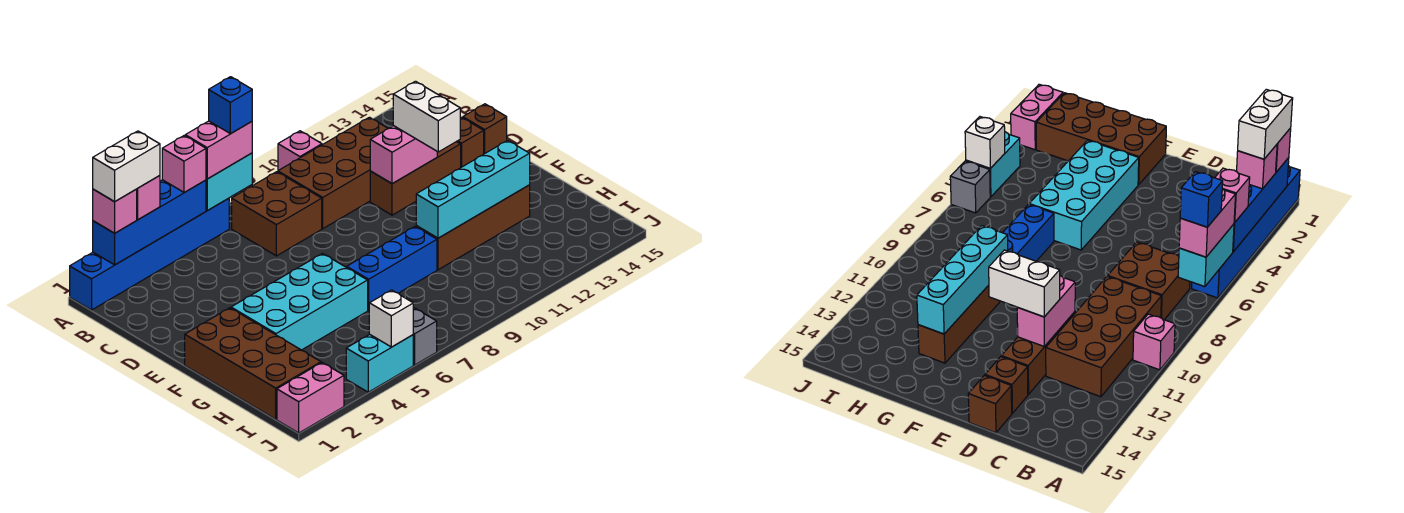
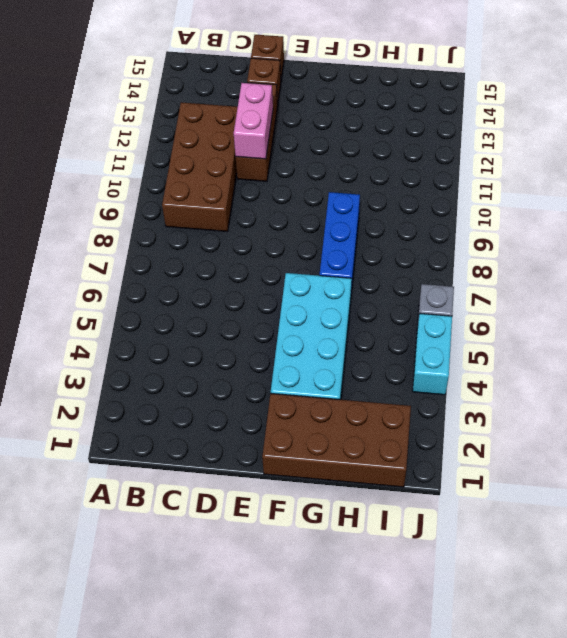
none -> blue brick A1:A6 level 1
none -> pink brick A10 level 1
none -> brown brick B7:C8 level 1

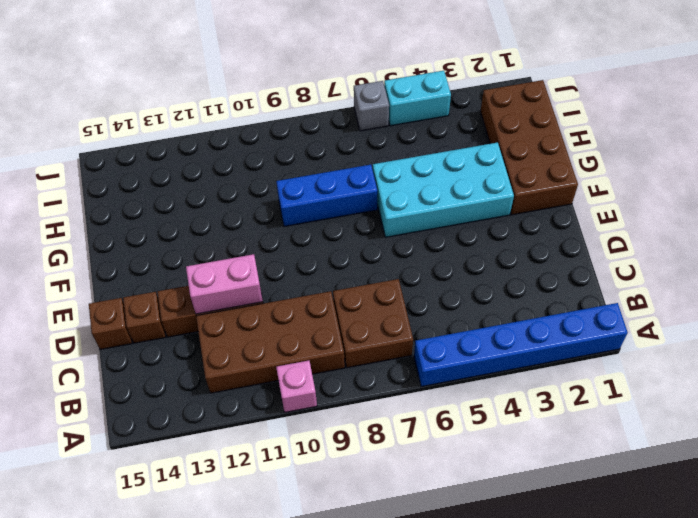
none -> brown brick G10:G13 level 1
none -> pink brick J1:J2 level 1
none -> blue brick A2:A5 level 2

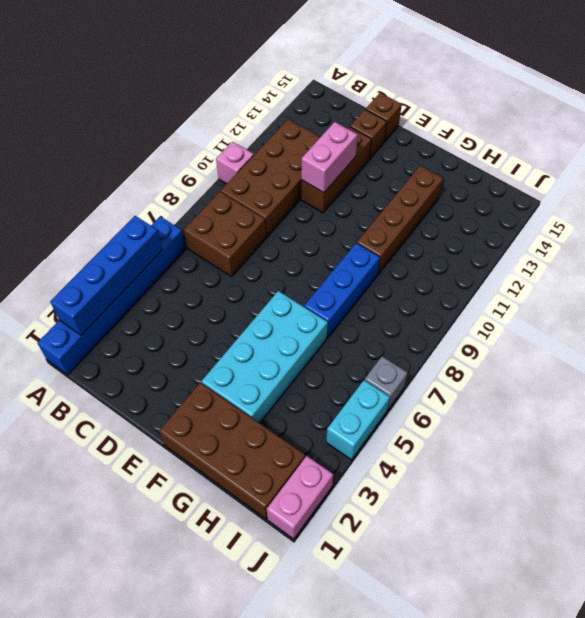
none -> cyan brick A6:A7 level 2
none -> cyan brick G10:G13 level 2
none -> white brick J5 level 2

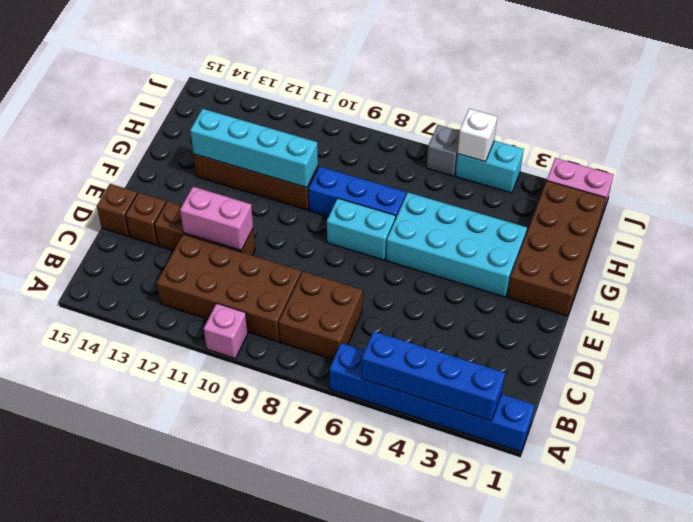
cyan brick F7:F8 level 1 -> cyan brick A6:A7 level 2
none -> pink brick A2 level 3
none -> pink brick A3 level 3
none -> pink brick A5 level 3

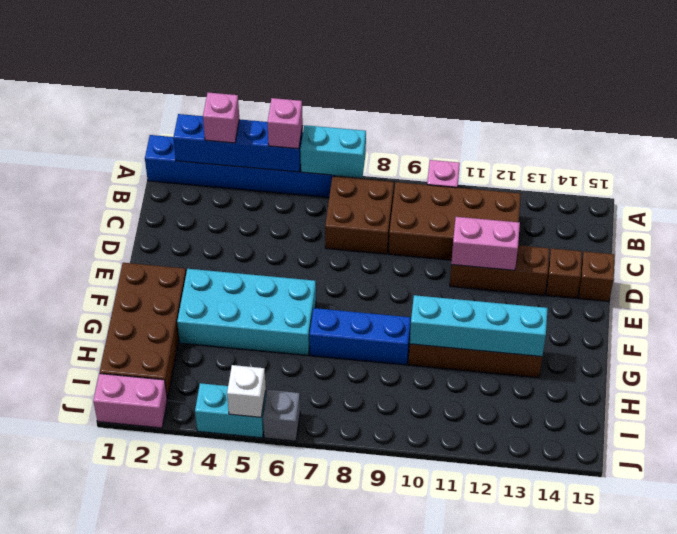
none -> pink brick A2 level 3
none -> pink brick A6:A7 level 3
none -> white brick D12:E12 level 3

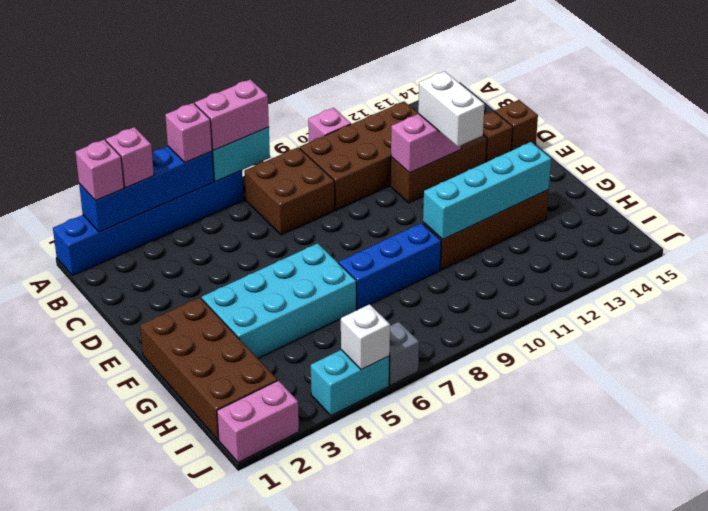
none -> white brick A2:A3 level 4
none -> blue brick A7 level 4

